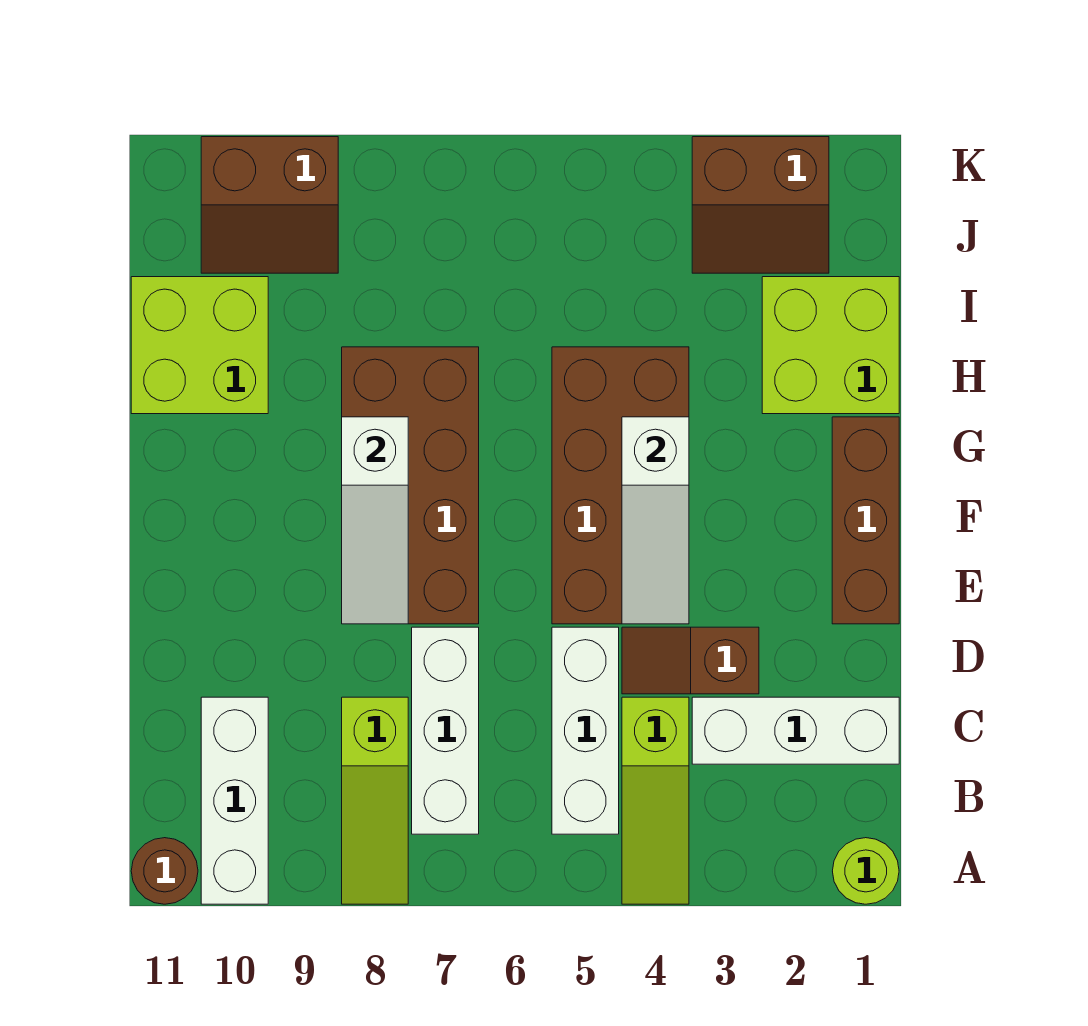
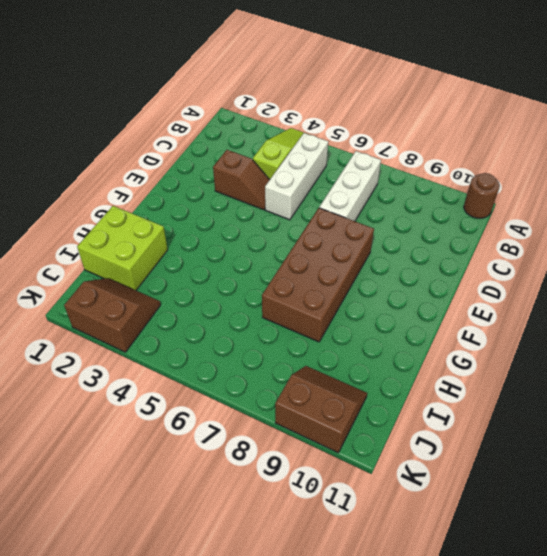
none -> lime round brick A1 level 1
none -> lime slope A8:C8 level 1 top C
none -> white brick A10:C10 level 1

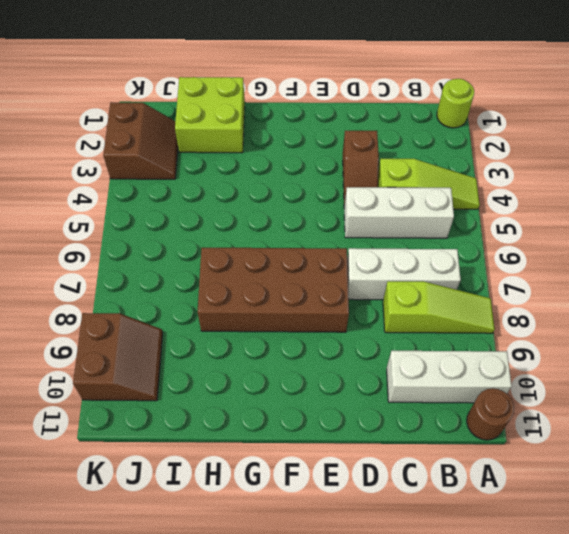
none -> white brick C1:C3 level 1
none -> brown brick E1:G1 level 1
none -> brown brick E4:H5 level 1

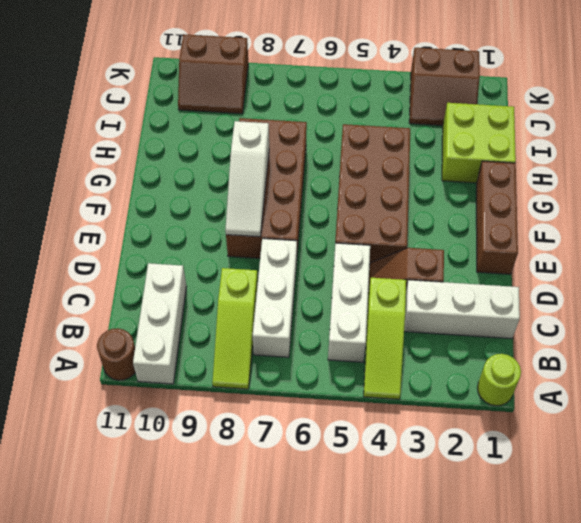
none -> lime brick H10:I11 level 1
none -> white slope E4:G4 level 2 top G

